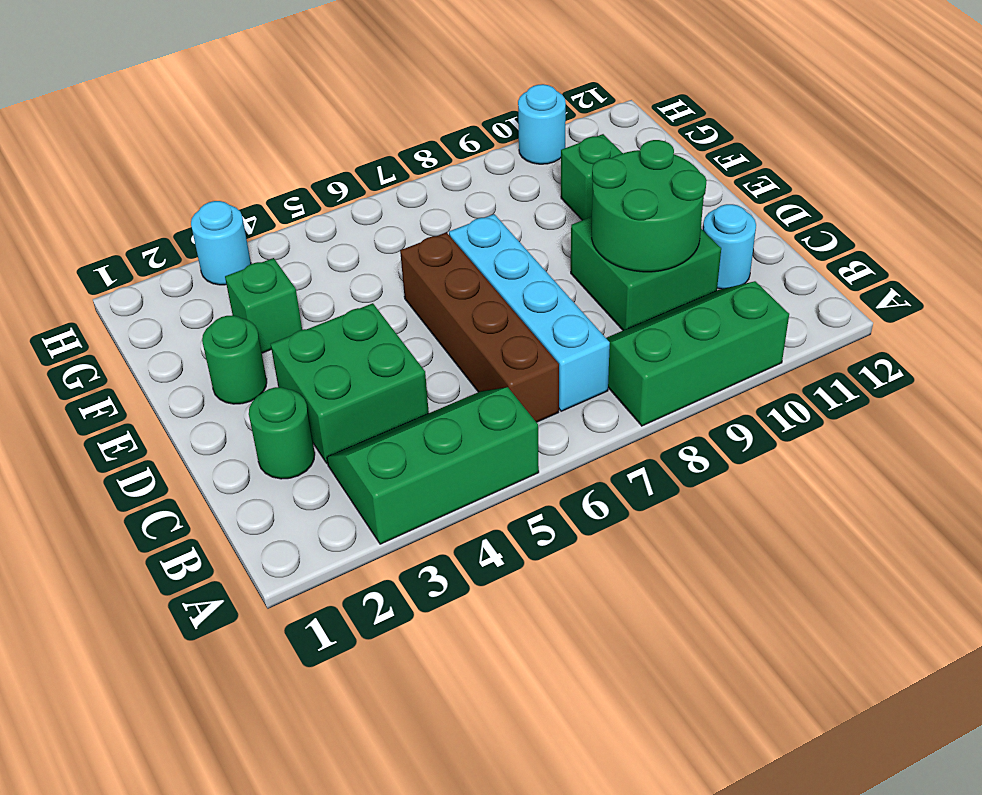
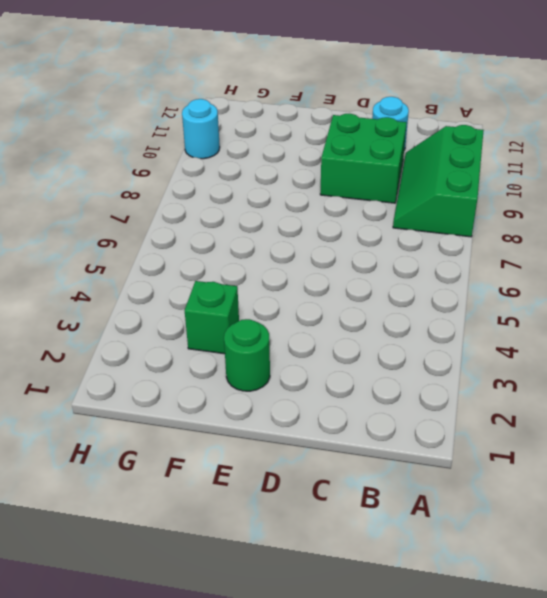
none -> green slope A3:B5 level 1 top A
none -> brown brick B6:E6 level 1
none -> cyan brick B7:E7 level 1

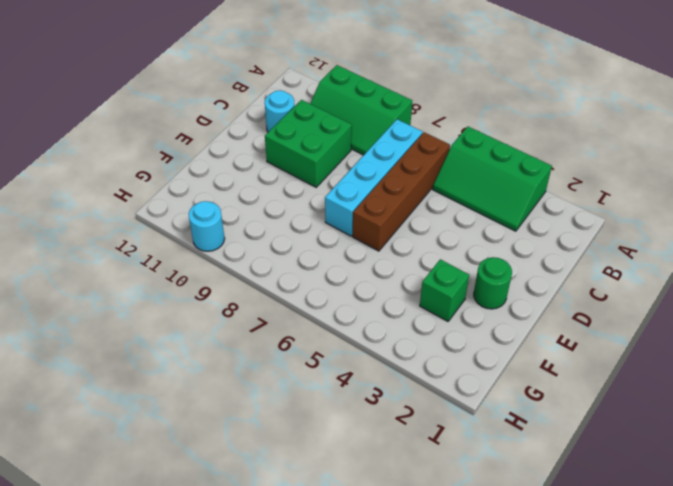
none -> green round brick C2 level 1
none -> green brick C3:D4 level 1
none -> green brick F10 level 1

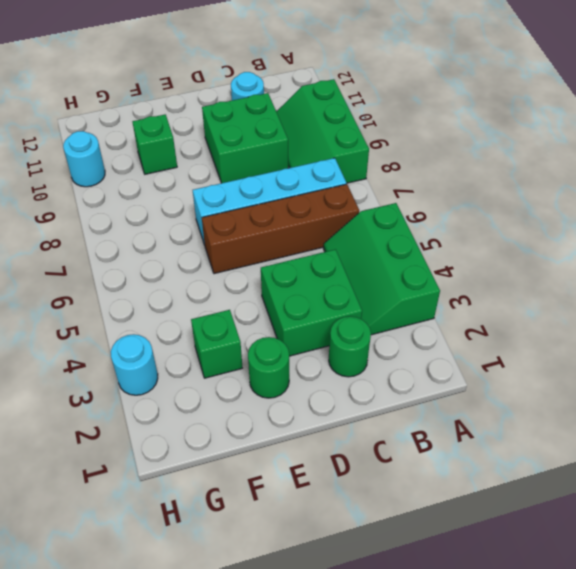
none -> green round brick C9:D10 level 2

